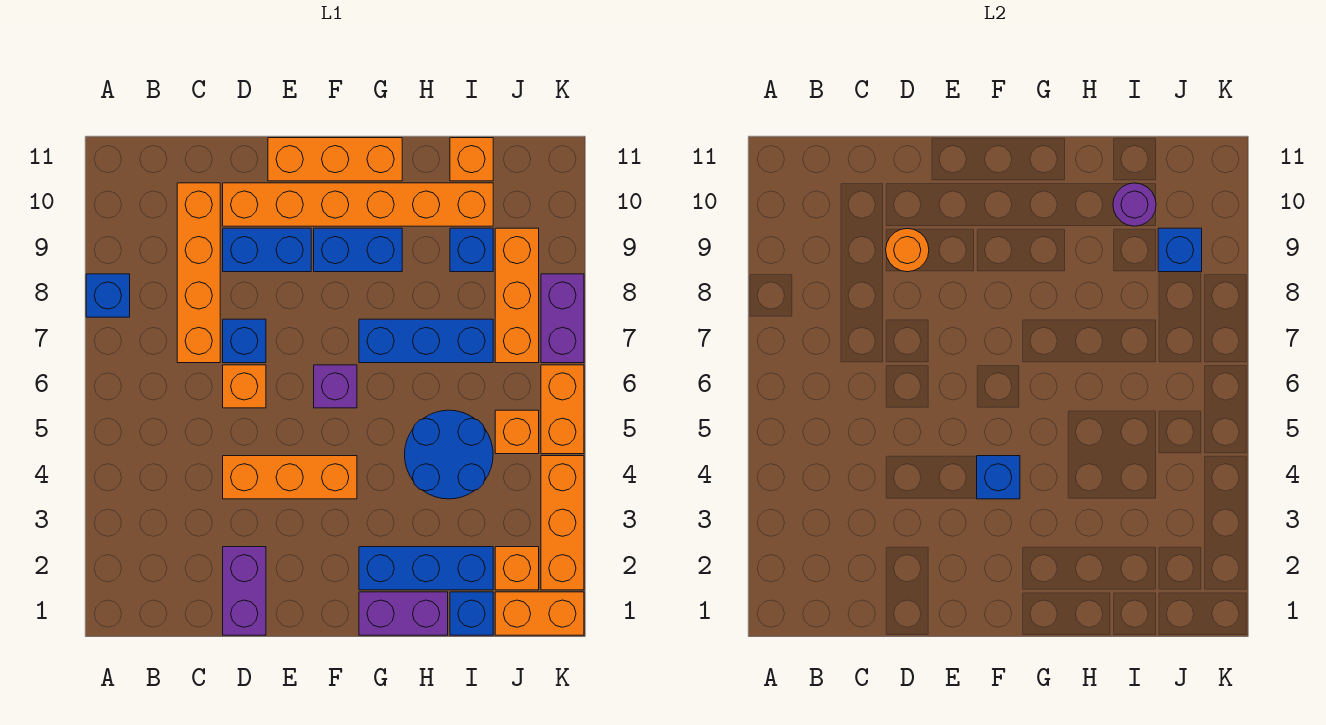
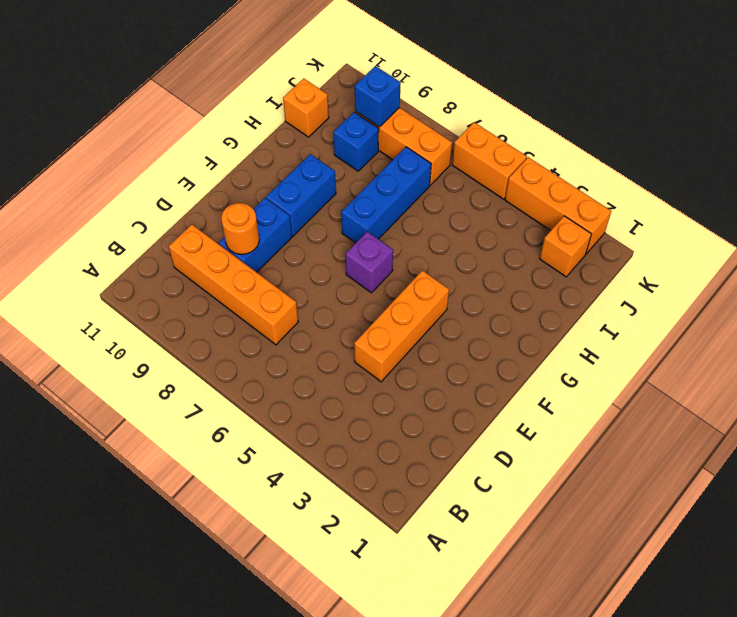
none -> blue brick A8 level 1
none -> purple brick D1:D2 level 1
none -> orange brick D6 level 1

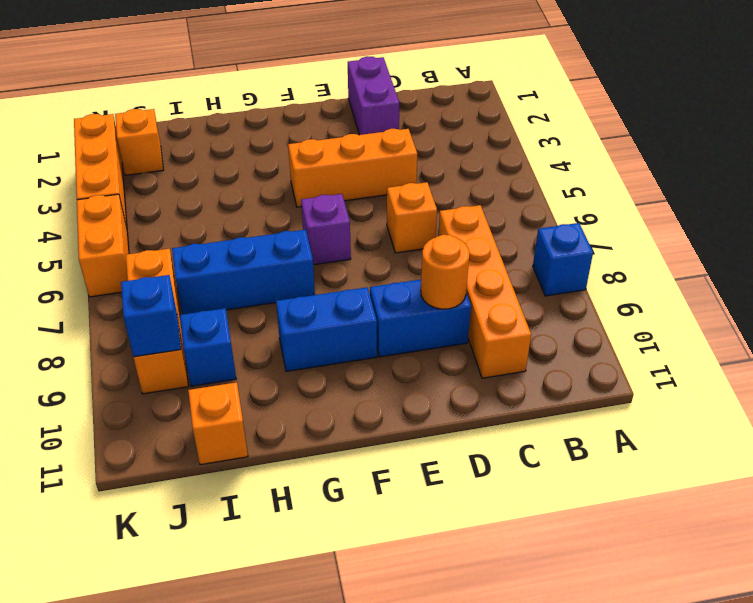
none -> blue brick D7 level 1
none -> orange brick D10:I10 level 1
none -> orange brick E11:G11 level 1

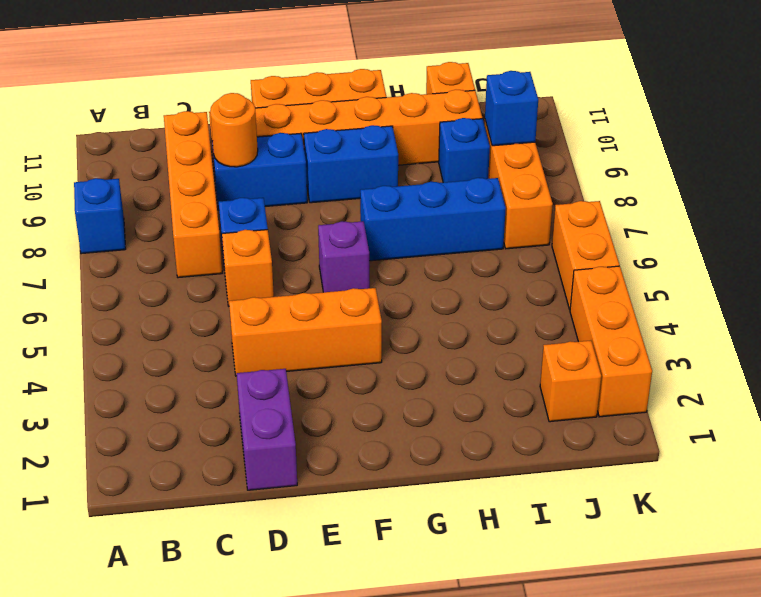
none -> purple brick G1:H1 level 1
none -> blue brick G2:I2 level 1
none -> blue round brick H4:I5 level 1

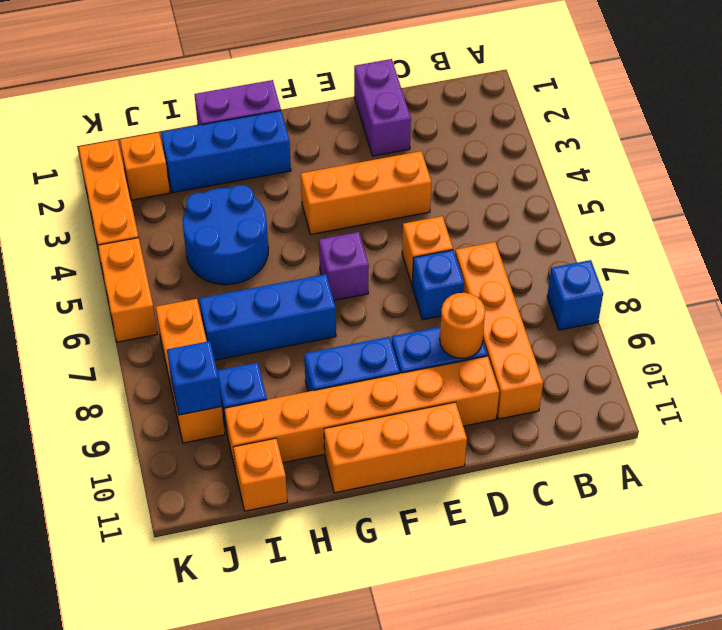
none -> blue brick I1 level 1
none -> orange brick J1:K1 level 1
none -> orange brick J5 level 1

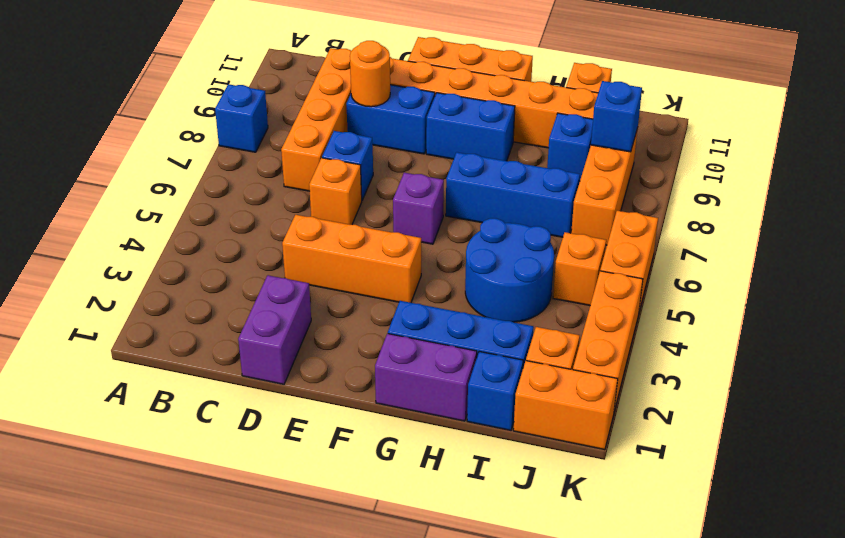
none -> purple brick K7:K8 level 1
none -> blue brick F4 level 2
none -> purple round brick I10 level 2

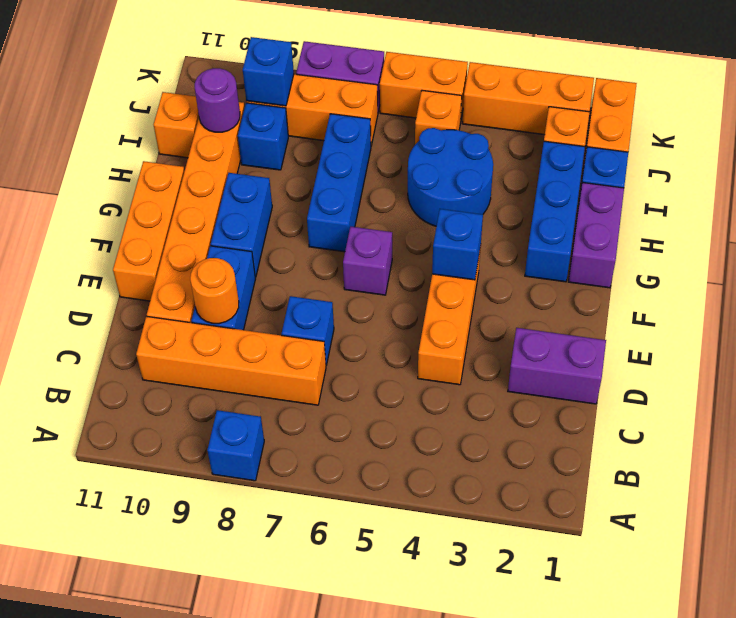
none -> orange brick D6 level 1

